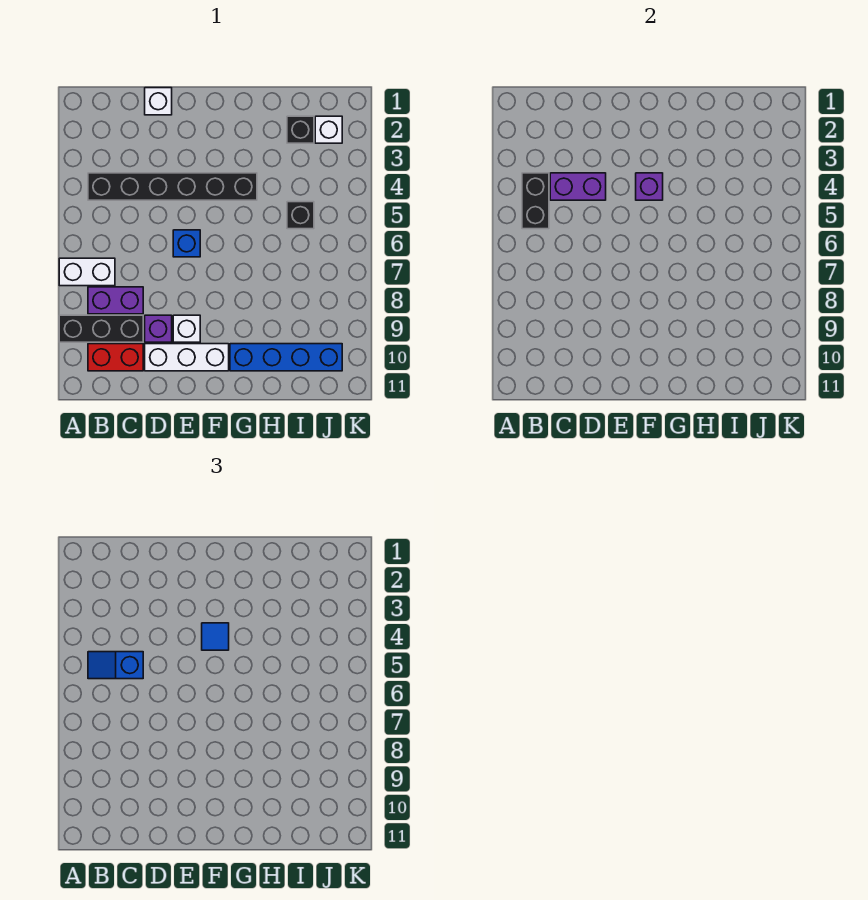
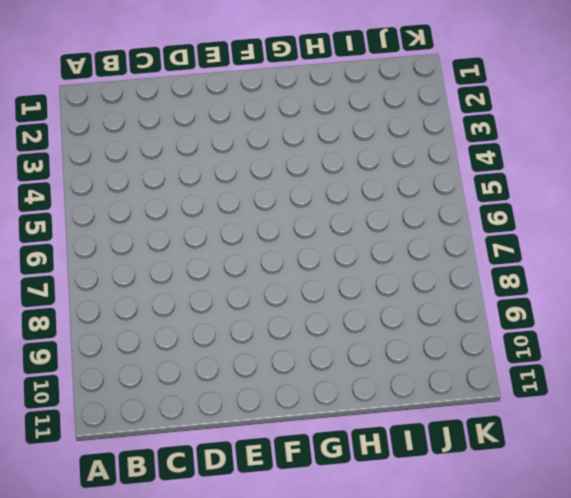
none -> white brick A7:B7 level 1
none -> black brick A9:C9 level 1
none -> black brick B4:G4 level 1

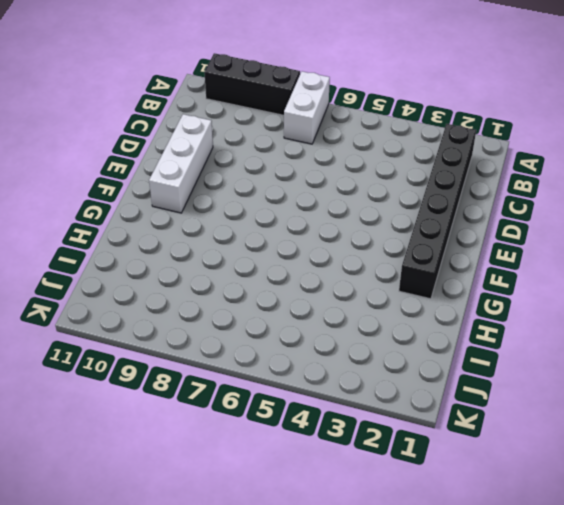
black brick A8:A10 level 1 -> black brick A9:C9 level 1
black brick B2:G2 level 1 -> black brick B4:G4 level 1
none -> purple brick B8:C8 level 1
none -> red brick B10:C10 level 1
none -> white brick D1 level 1

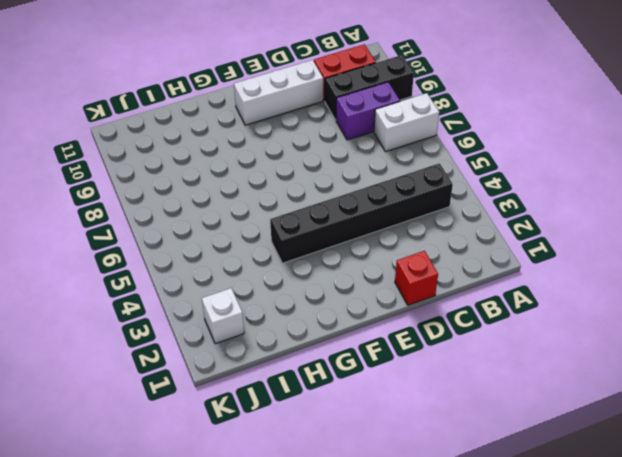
red brick D1 level 1 -> white brick D1 level 1
none -> purple brick D9 level 1
none -> blue brick E6 level 1
none -> white brick E9 level 1

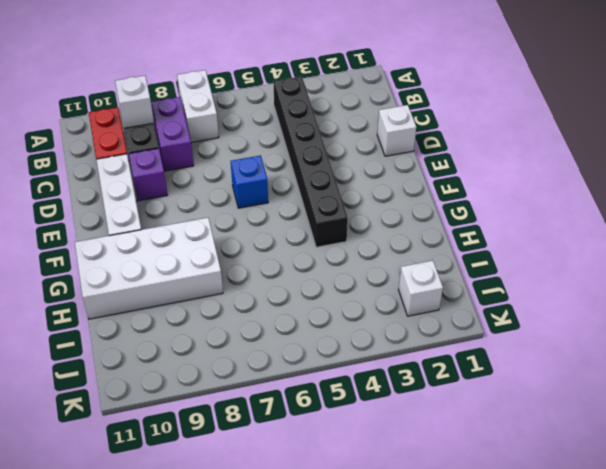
white brick B9 level 2 -> white brick E9 level 1
white brick G8:H11 level 1 -> blue brick G10:J10 level 1
none -> black brick I2 level 1
none -> black brick I5 level 1
none -> black brick B4:B5 level 2

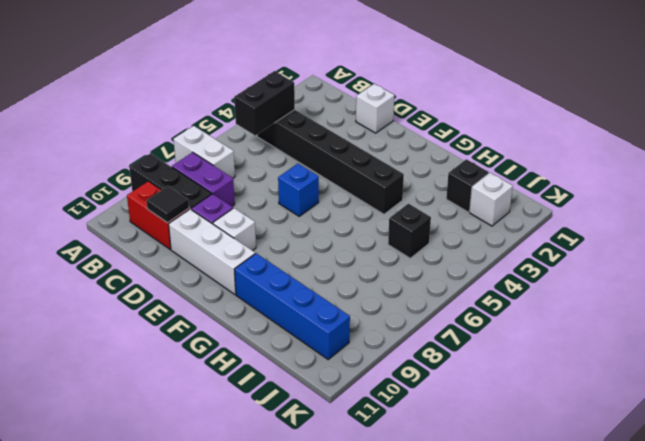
black tile C10 level 2 -> none
none -> purple brick C4:D4 level 2
none -> purple brick F4 level 2
none -> blue slope B5:C5 level 3 top C

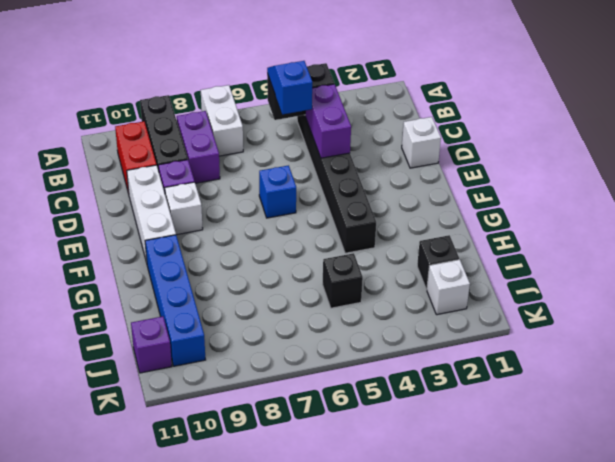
purple brick J11 level 1 -> purple brick F4 level 2
none -> blue tile F4 level 3

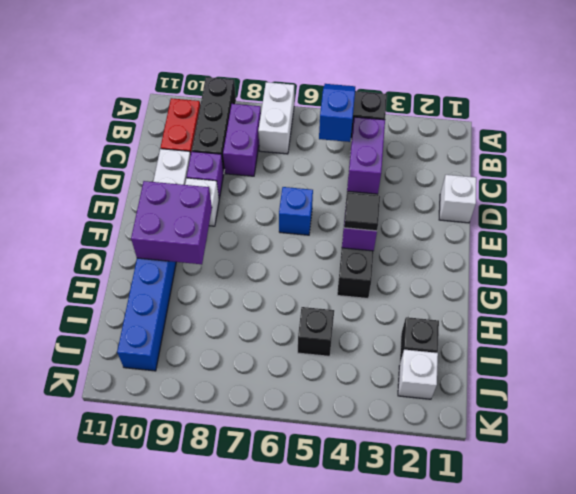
black tile F4 level 3 -> blue tile F4 level 3
purple brick F9:G10 level 2 -> none

